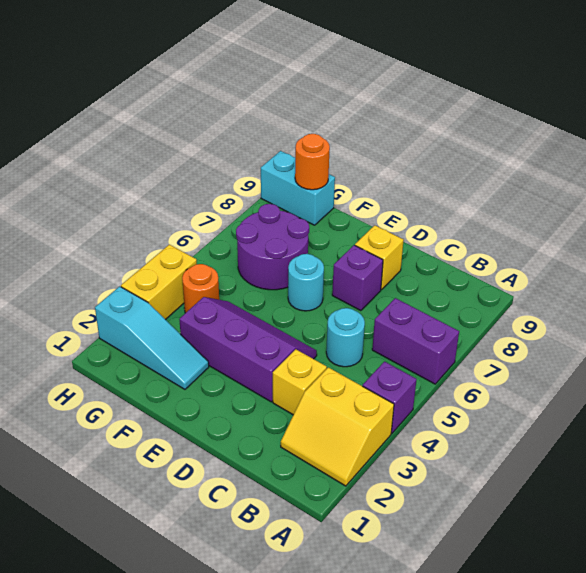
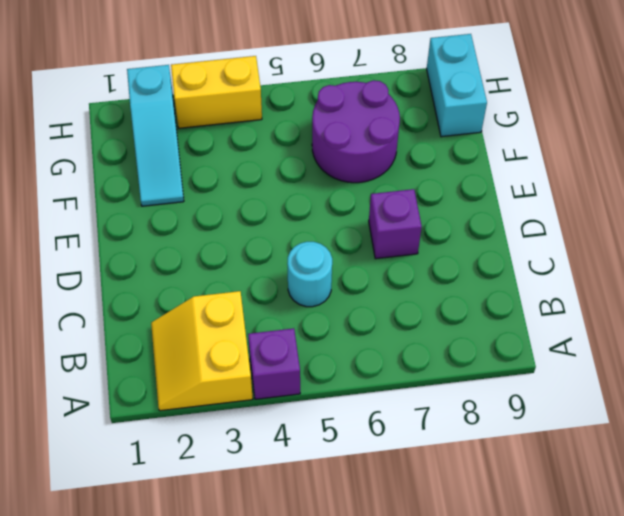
none -> purple brick A6:B6 level 1
none -> yellow brick C3 level 1
none -> purple slope D3:F4 level 1 top 3

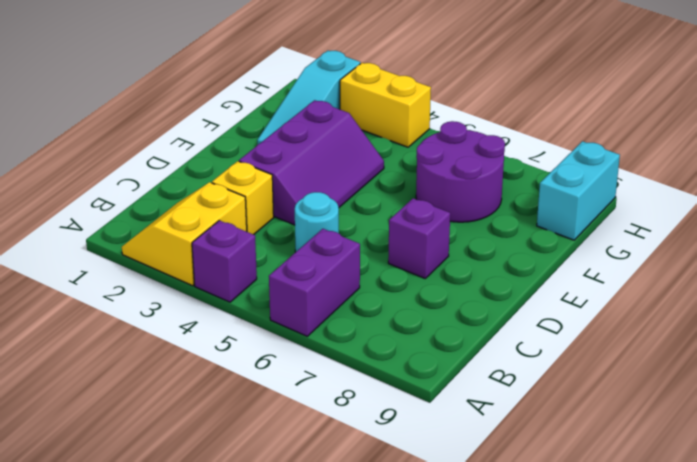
none -> yellow brick D8 level 1
none -> cyan round brick E6 level 1
none -> orange round brick G4 level 1

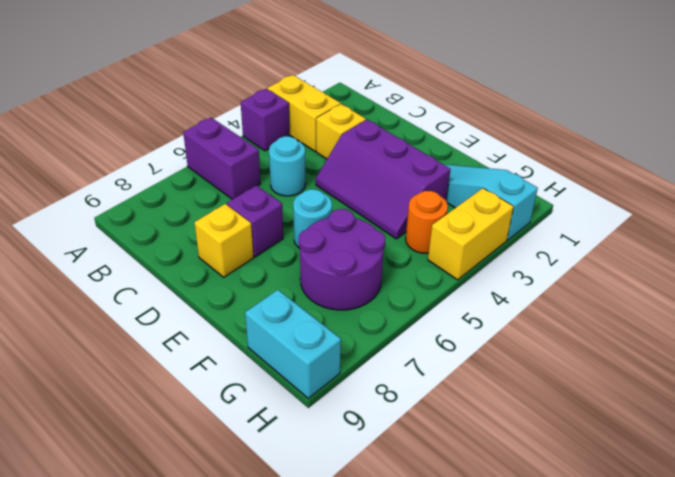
none -> orange round brick G9 level 2

